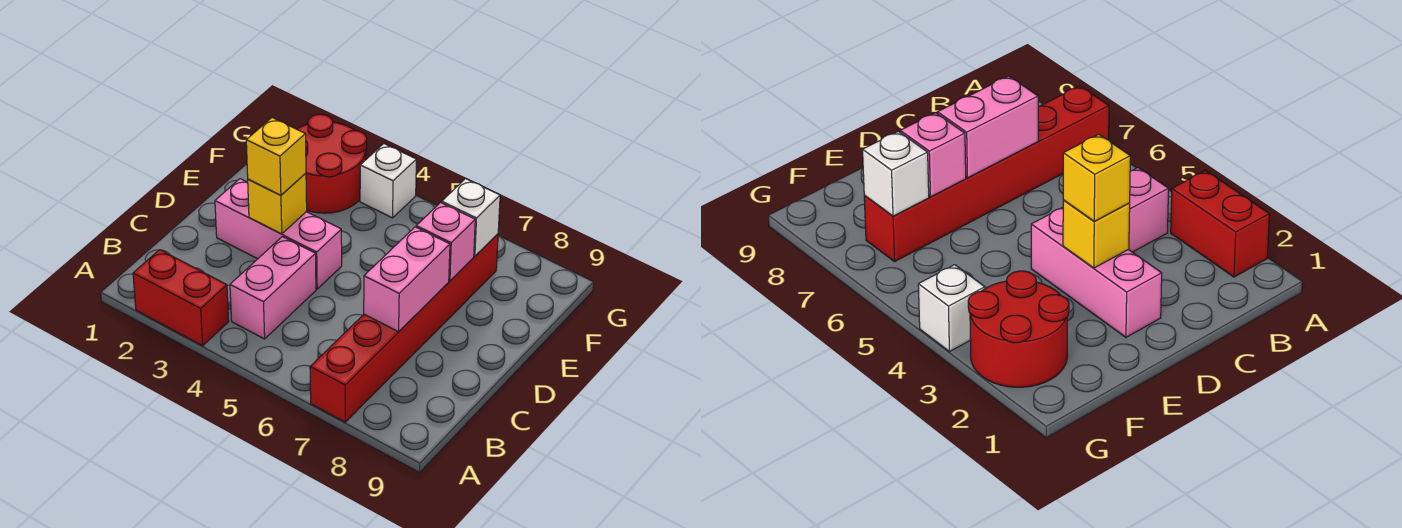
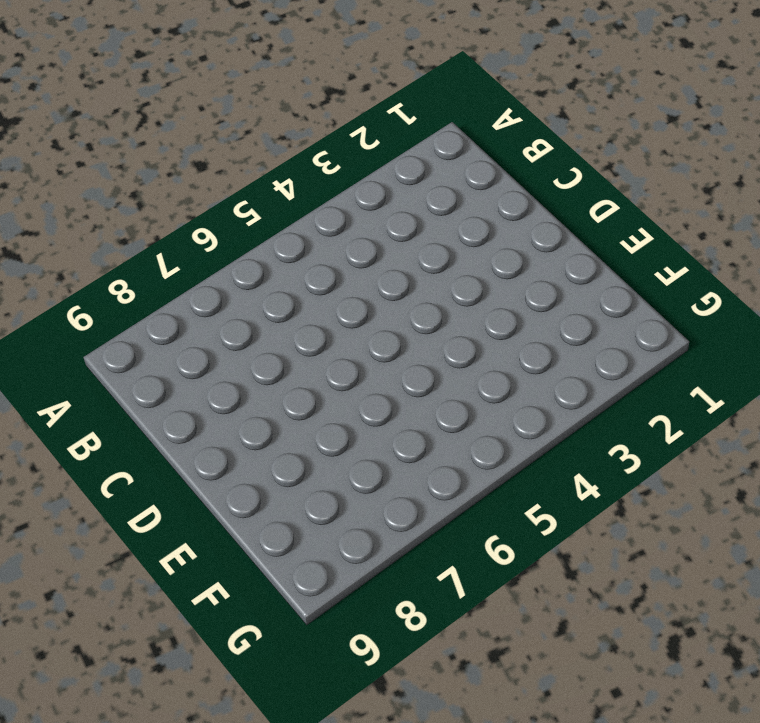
none -> red brick A2:A3 level 1
none -> red brick A7:F7 level 1

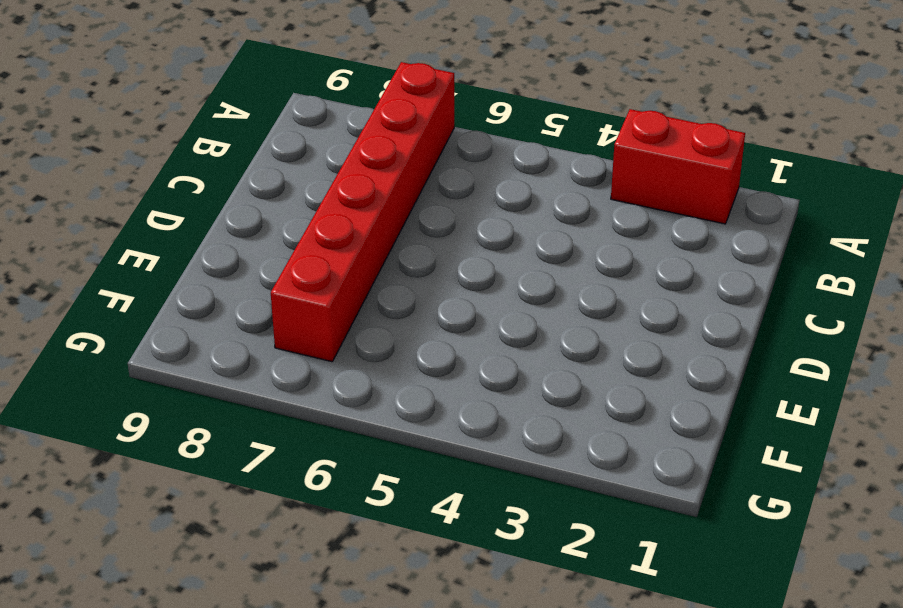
none -> pink brick B4:C4 level 1
none -> pink brick D2:D4 level 1

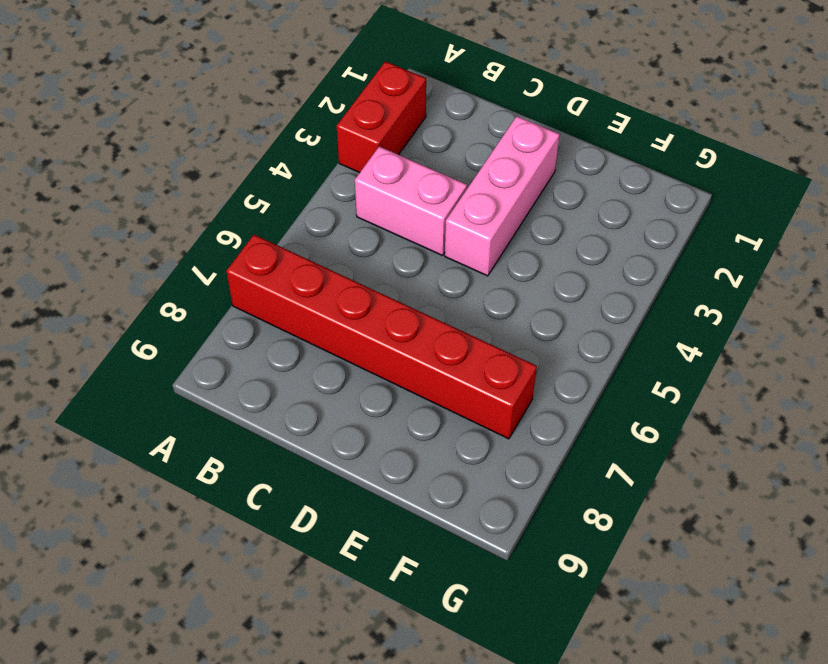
none -> red round brick F2:G3 level 1
none -> white brick G4 level 1

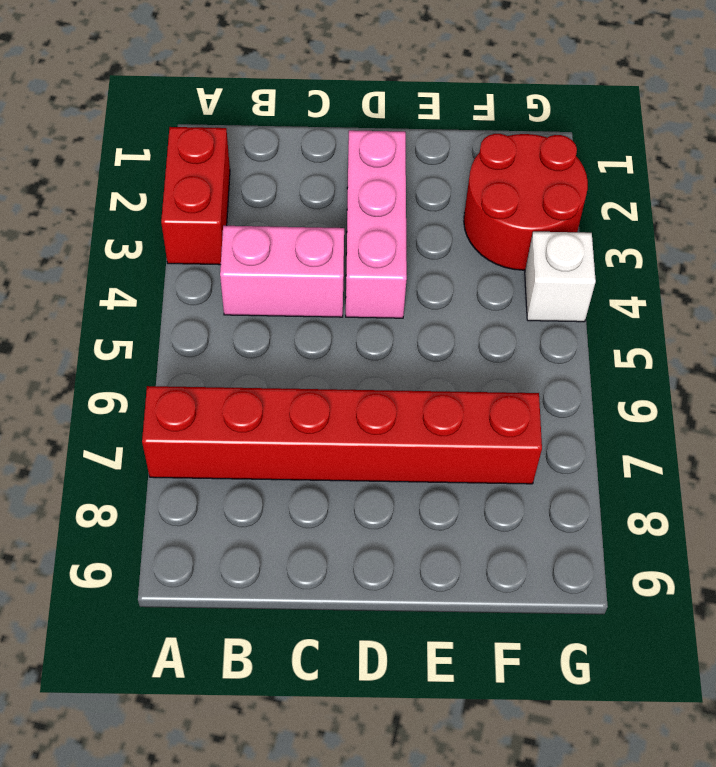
none -> pink brick C7:D7 level 2
none -> yellow brick D3 level 2

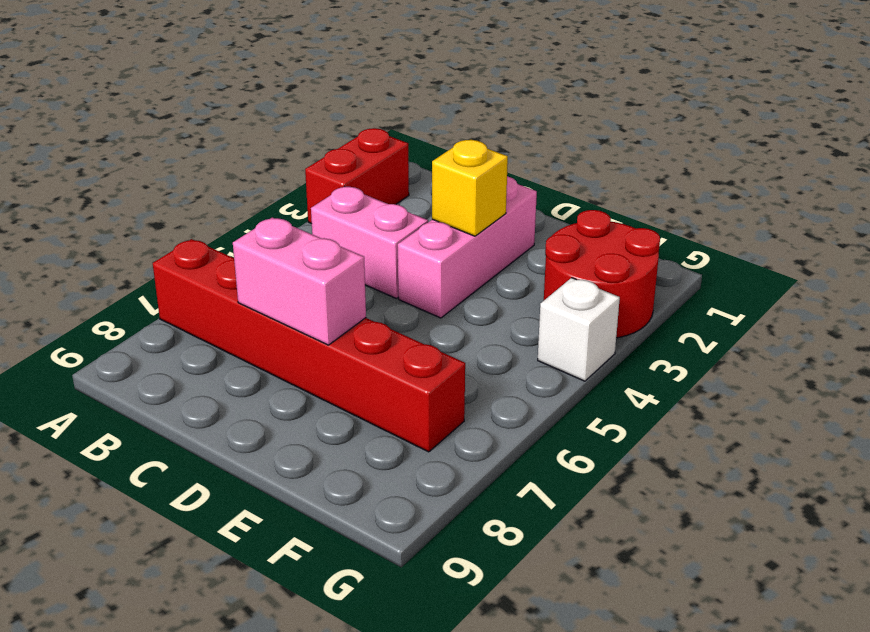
none -> pink brick E7 level 2
none -> white brick F7 level 2

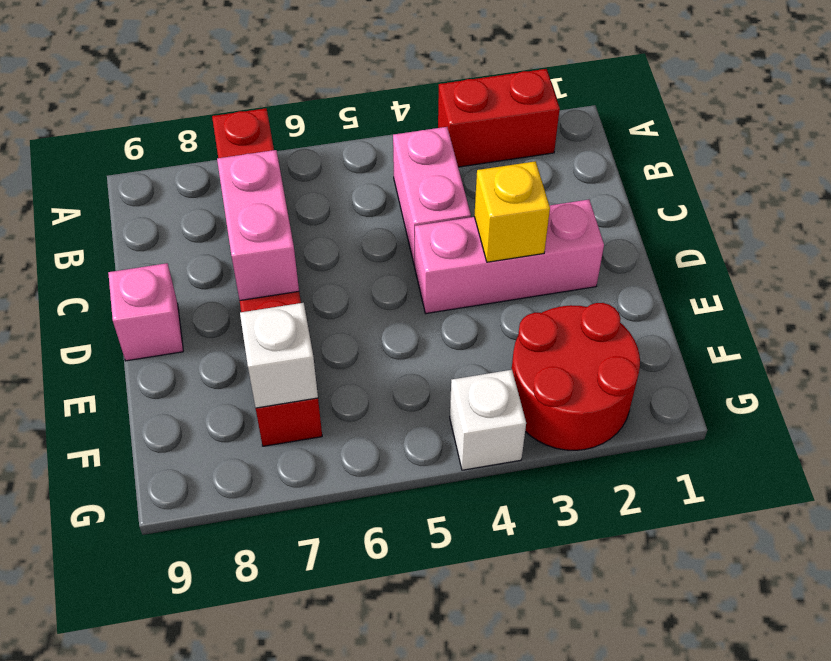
pink brick D9 level 1 -> pink brick E7 level 2
none -> yellow brick D3 level 3

